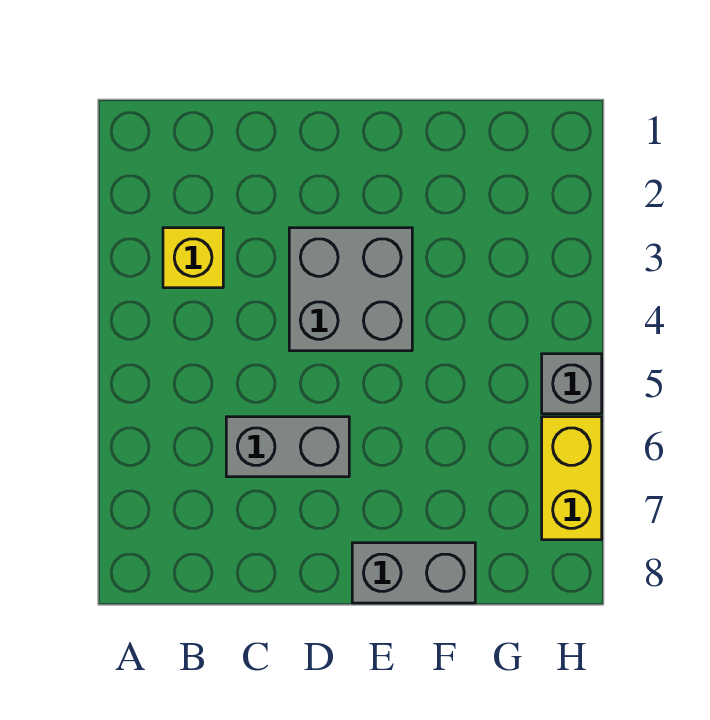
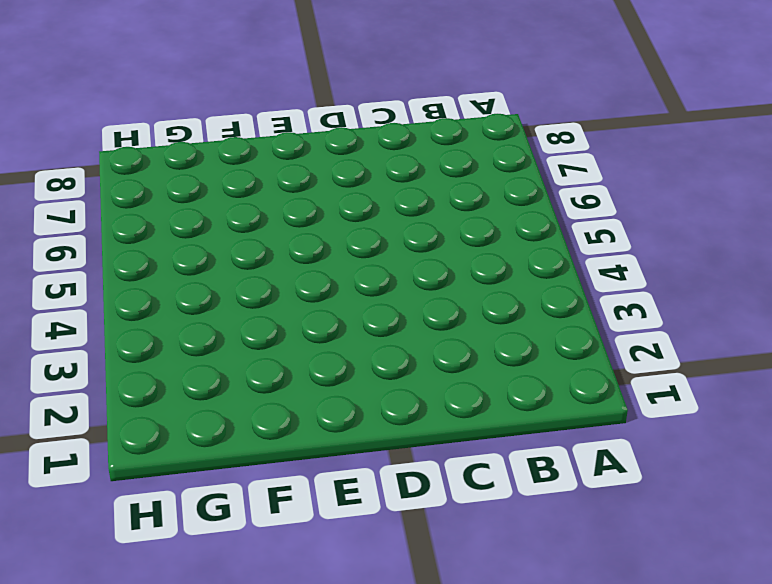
none -> yellow brick B3 level 1
none -> grey brick C6:D6 level 1

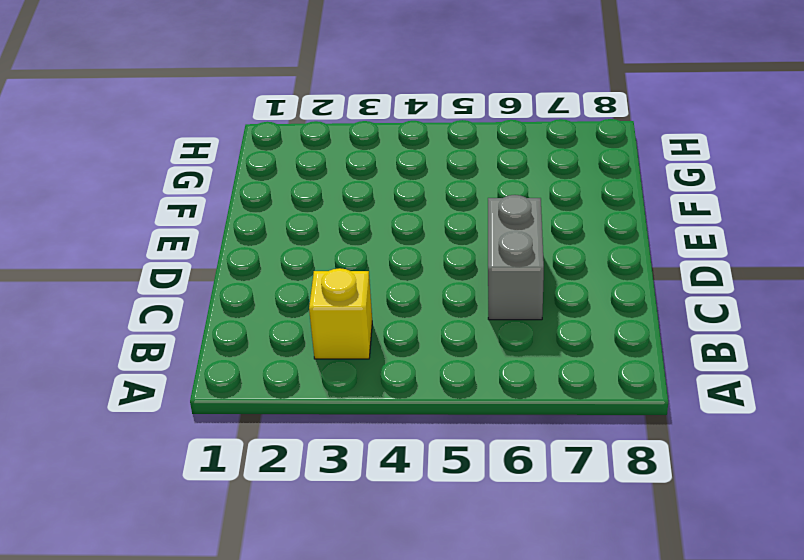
none -> grey brick D3:E4 level 1
none -> grey brick E8:F8 level 1

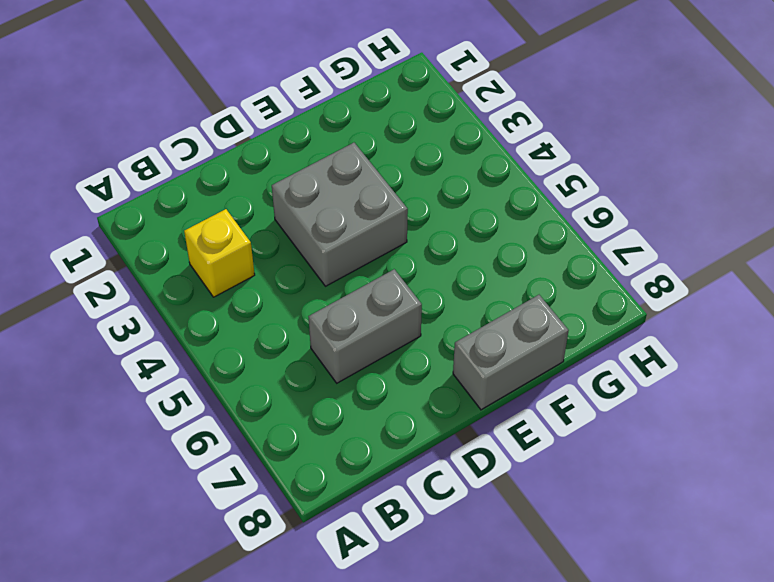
none -> grey brick H5 level 1
none -> yellow brick H6:H7 level 1

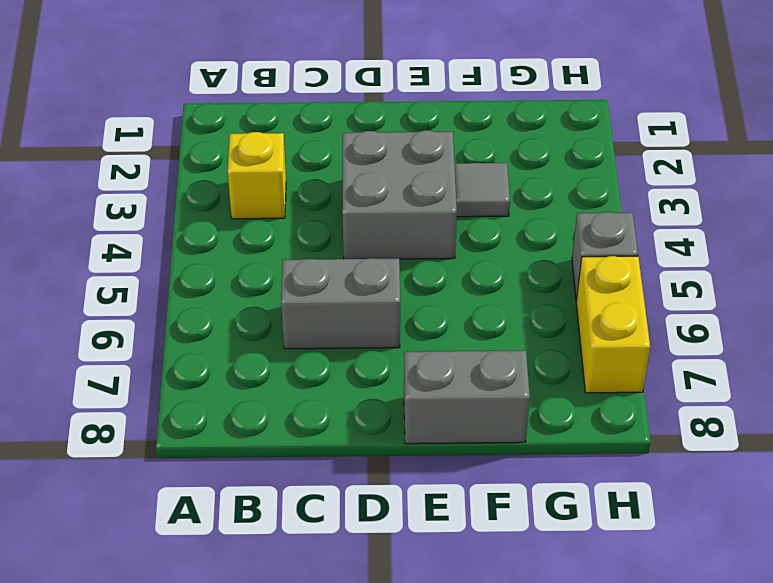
grey tile F3 level 1 -> none

